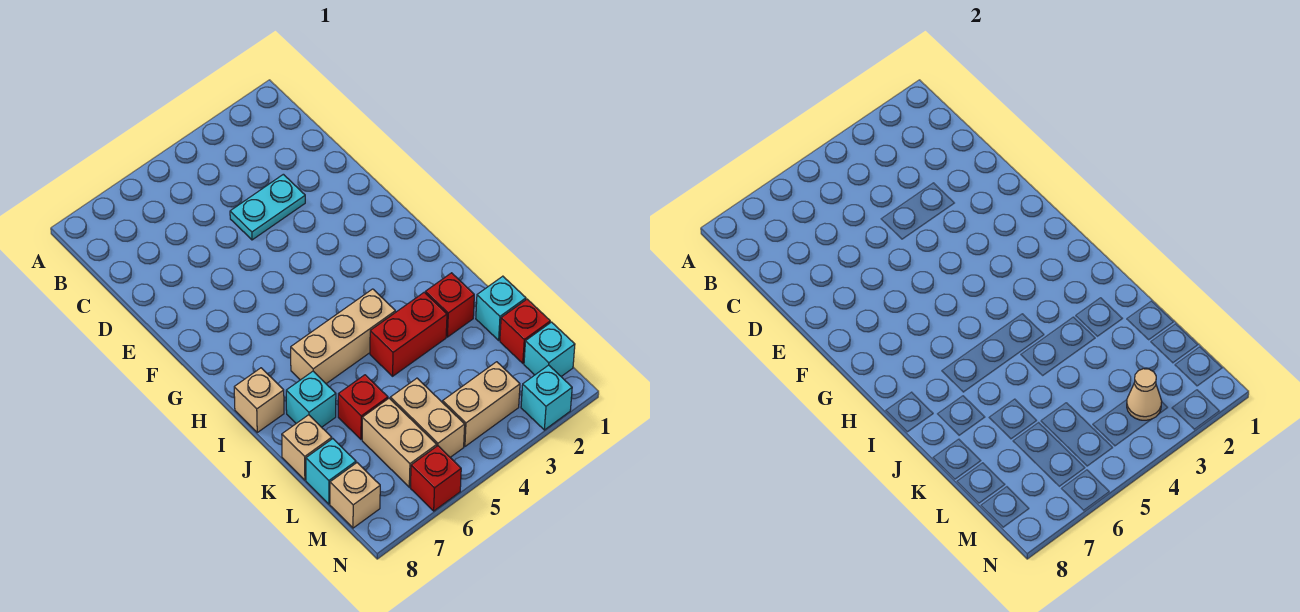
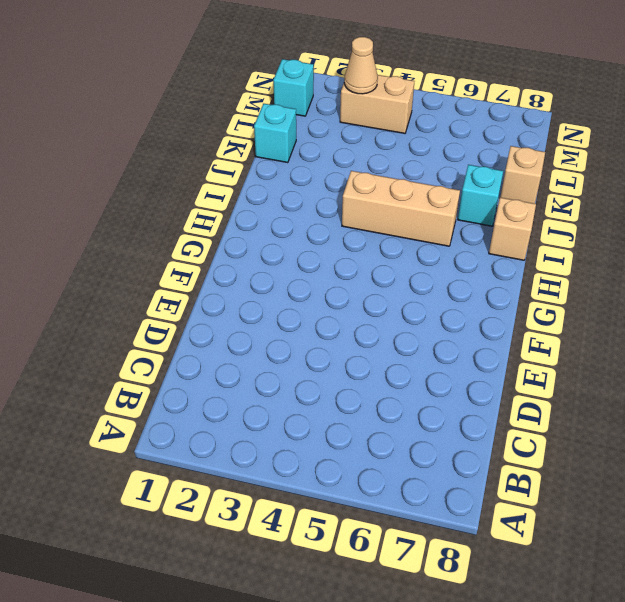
none -> cyan plate D3:D4 level 1
none -> red brick J2 level 1
none -> red brick J3:J4 level 1

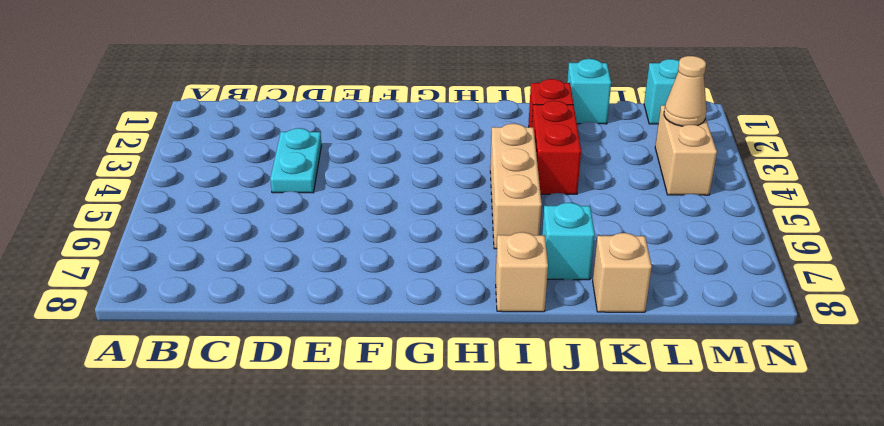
none -> red brick K6 level 1
none -> red brick L1 level 1
none -> tan brick L5:M5 level 1

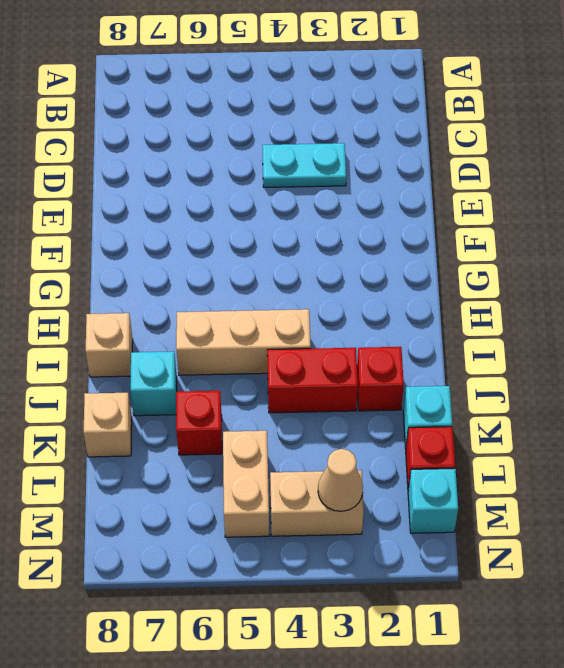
none -> tan brick L6:M6 level 1
none -> cyan brick L8 level 1
none -> tan brick M8 level 1

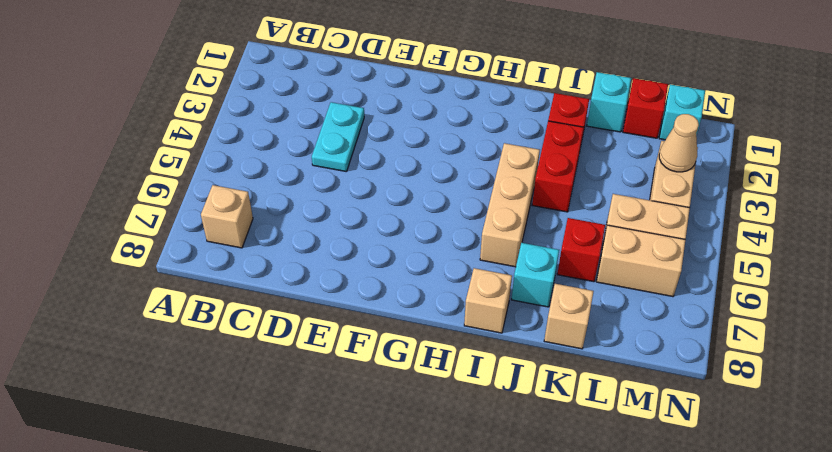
tan brick B7 level 1 -> tan brick M8 level 1
none -> cyan brick L8 level 1
none -> cyan brick N2 level 1
none -> red brick N6 level 1

